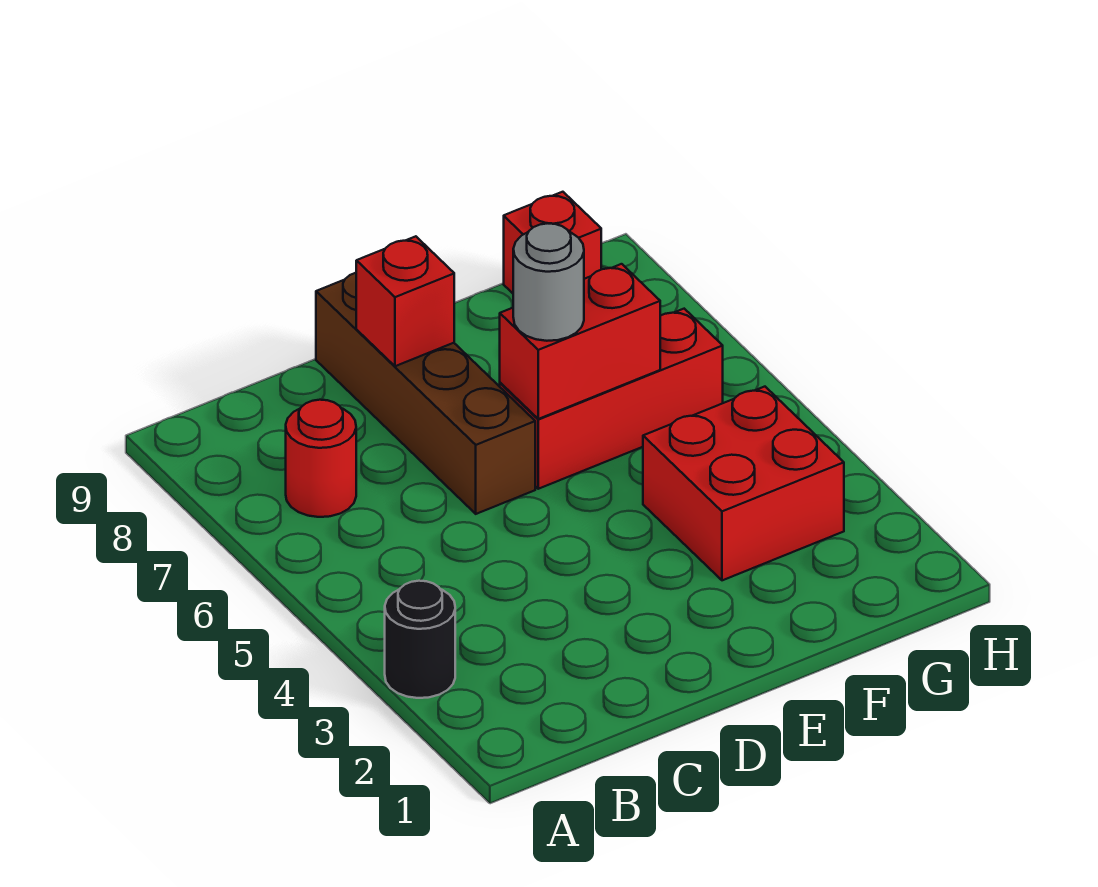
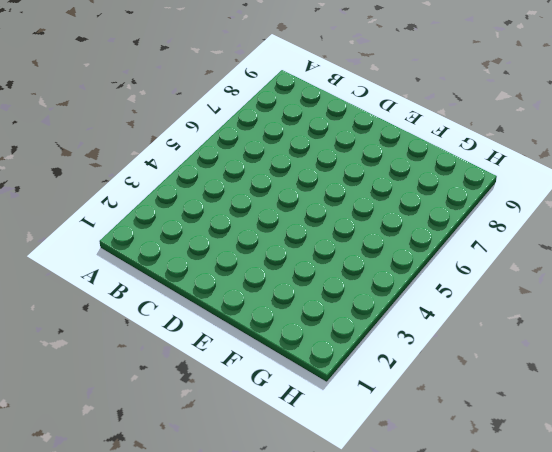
none -> black round brick A3 level 1
none -> red round brick B7 level 1

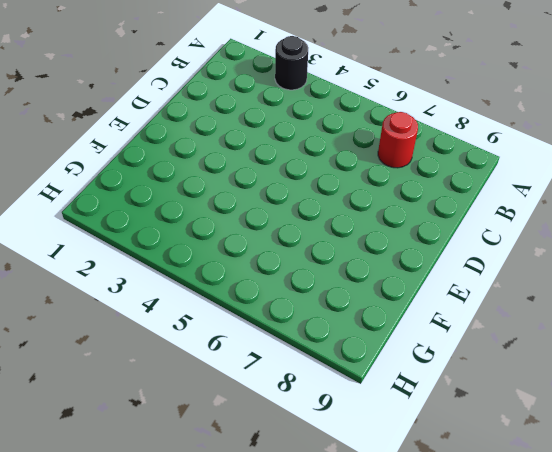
none -> brown brick D6:D9 level 1
none -> red brick E6:G6 level 1

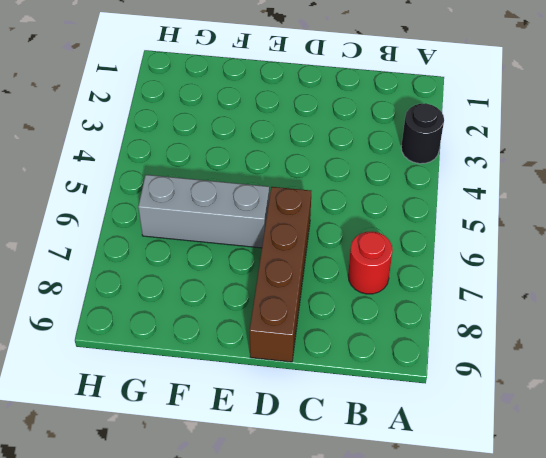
grey brick E6:G6 level 1 -> red brick E6:G6 level 1
none -> red brick F3:G4 level 1
none -> red brick G9 level 1

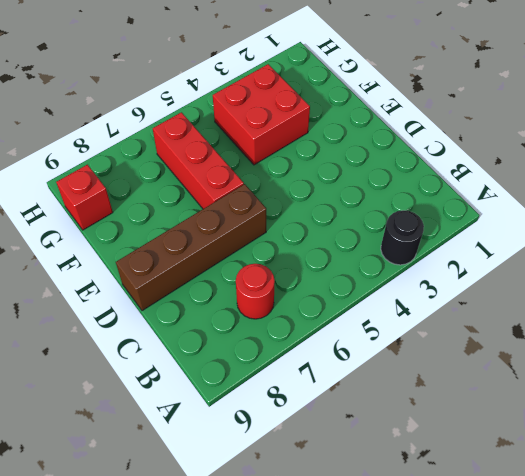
none -> red brick D8 level 2
none -> red brick E6:F6 level 2

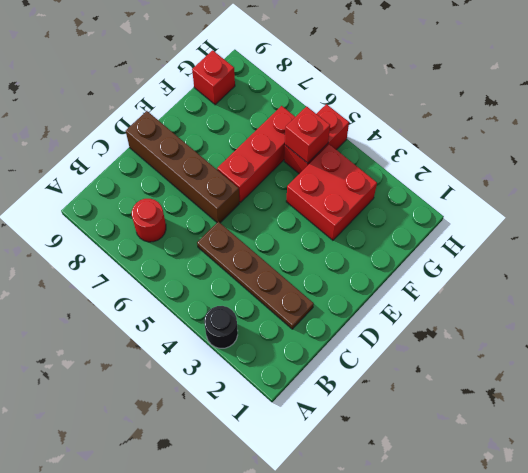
brown plate C2:C5 level 1 -> none
red brick G5:H5 level 1 -> red brick E6:F6 level 2
red brick G5 level 2 -> red brick D8 level 2
none -> grey round brick E6 level 3

